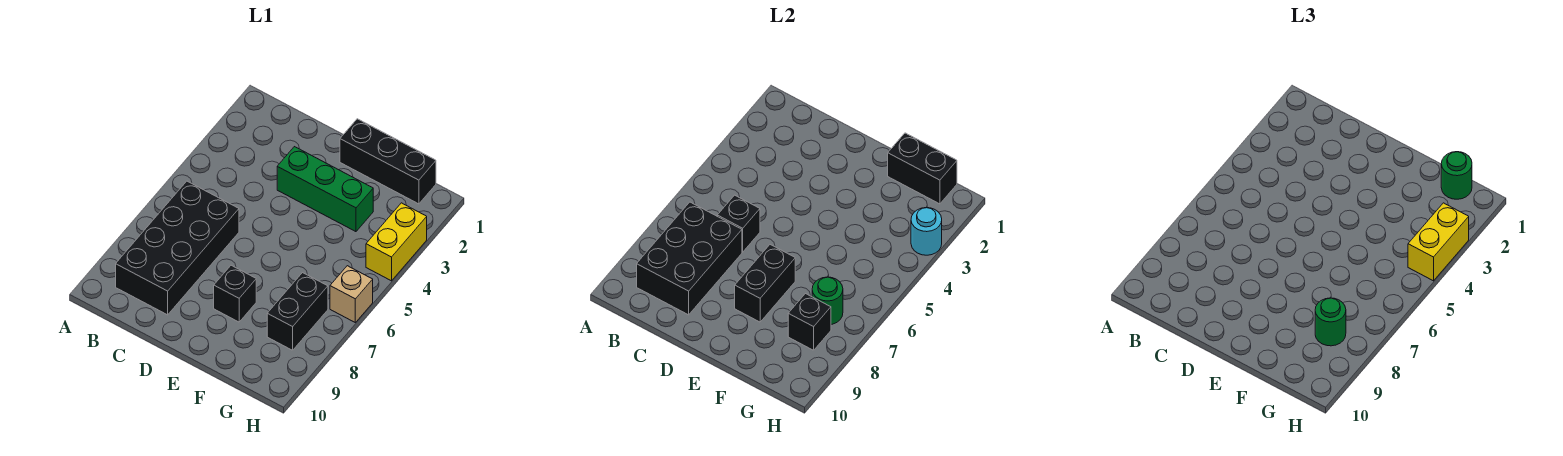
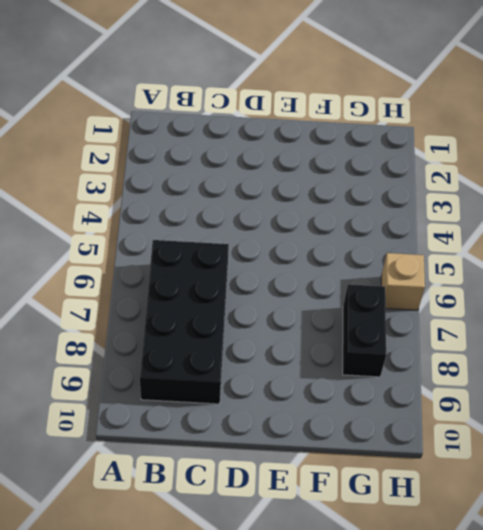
none -> green brick D3:F3 level 1
none -> black brick E1:G1 level 1
none -> black brick E8 level 1

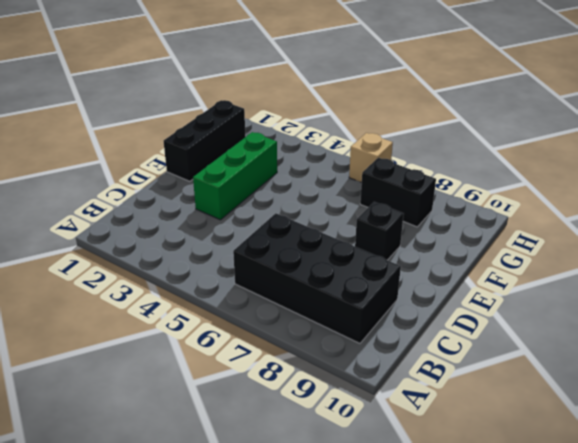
none -> yellow brick H3:H4 level 1
none -> black brick B7:C9 level 2
none -> black brick C6 level 2

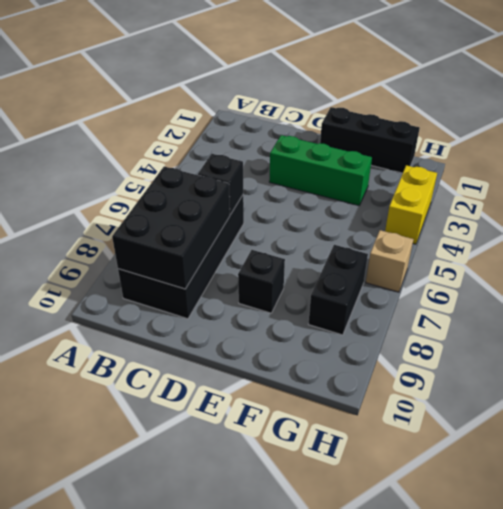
none -> black brick E7:E8 level 2
none -> black brick F1:G1 level 2
none -> green round brick G7 level 2

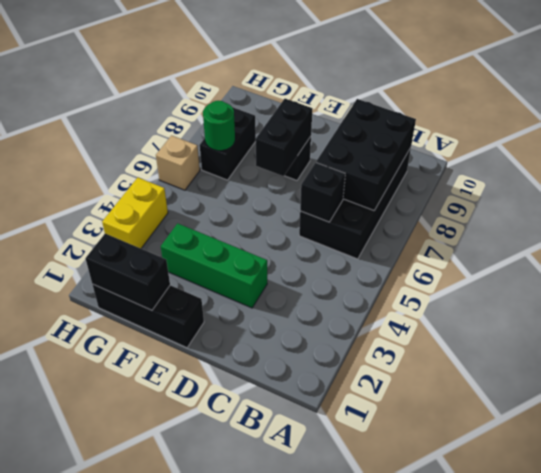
none -> black brick G8 level 2
none -> cyan round brick H3 level 2
none -> green round brick G1 level 3

